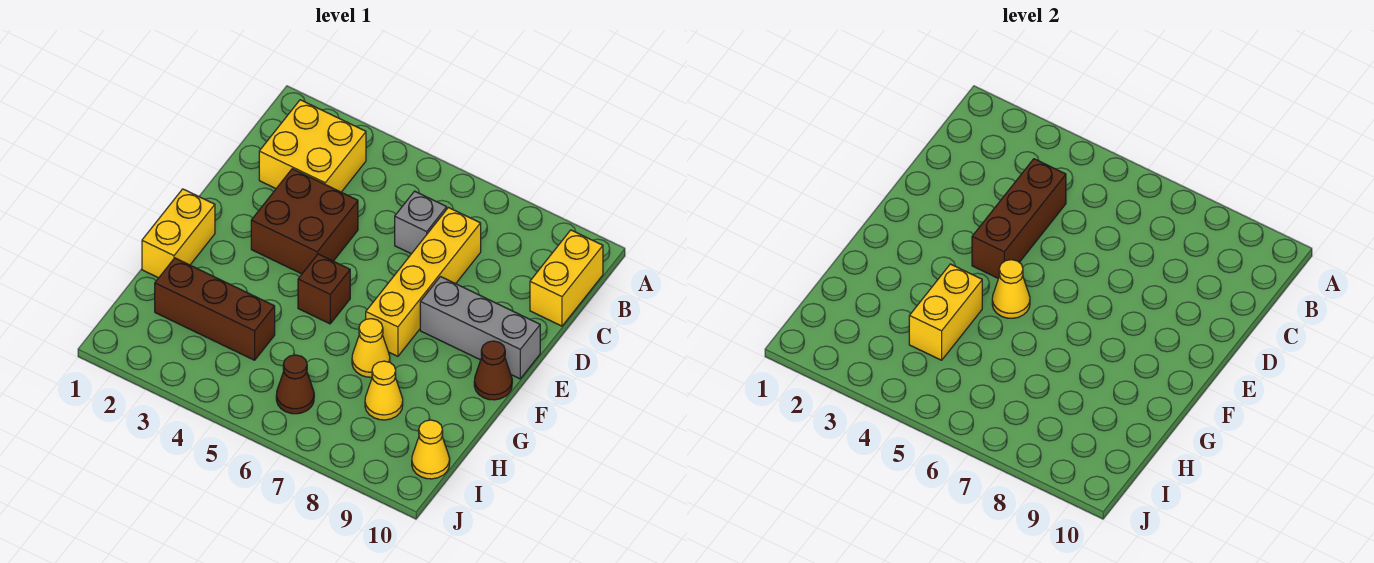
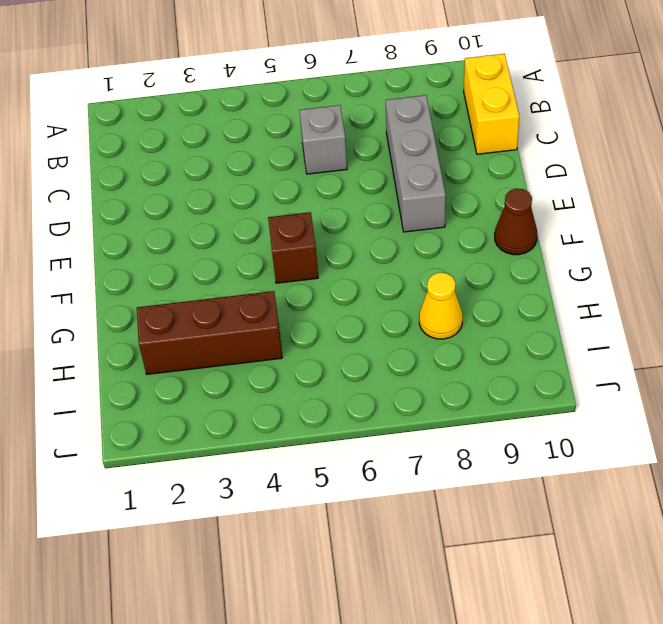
grey brick C8:E8 level 1 -> grey brick E8:E10 level 1
none -> yellow brick B2:C3 level 1
none -> yellow brick C7:F7 level 1
none -> brown brick D3:E4 level 1

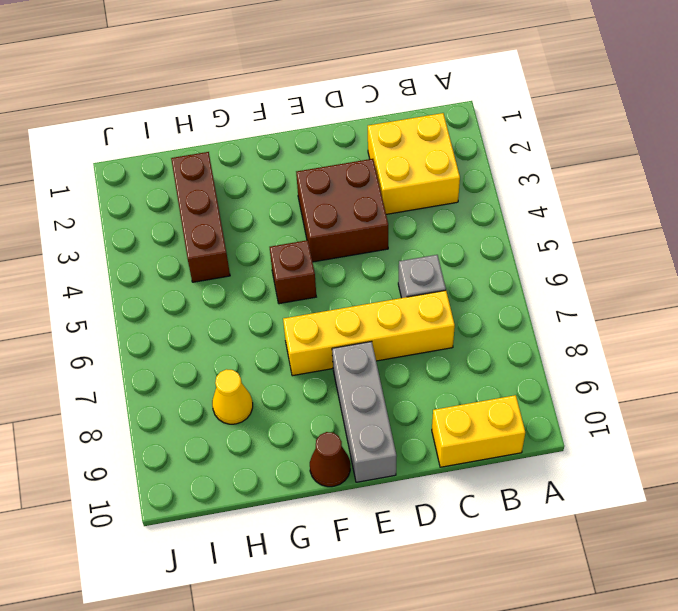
none -> yellow brick F1:G1 level 1
none -> yellow cone G7 level 1
none -> brown cone I6 level 1

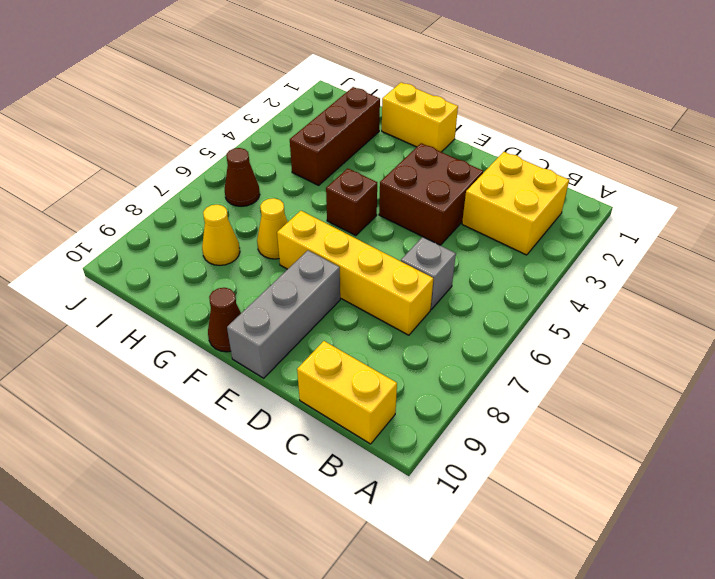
none -> yellow cone I10 level 1
none -> brown brick C4:E4 level 2
none -> yellow cone F5 level 2

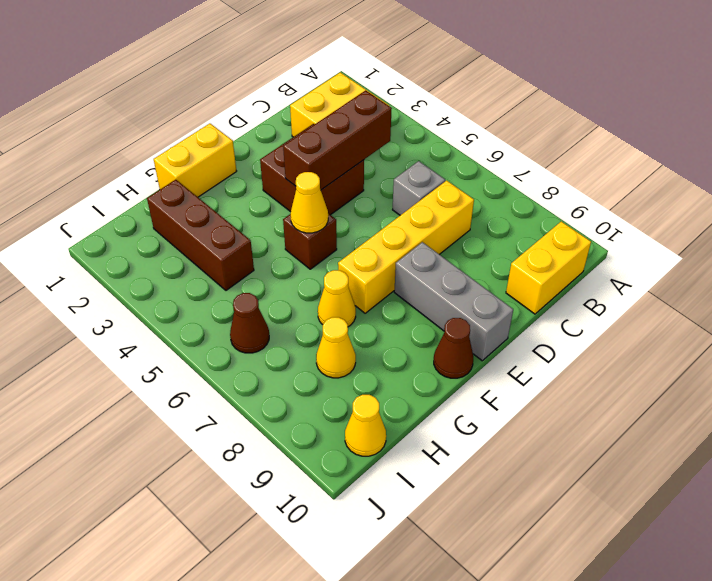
none -> yellow brick G4:H4 level 2

